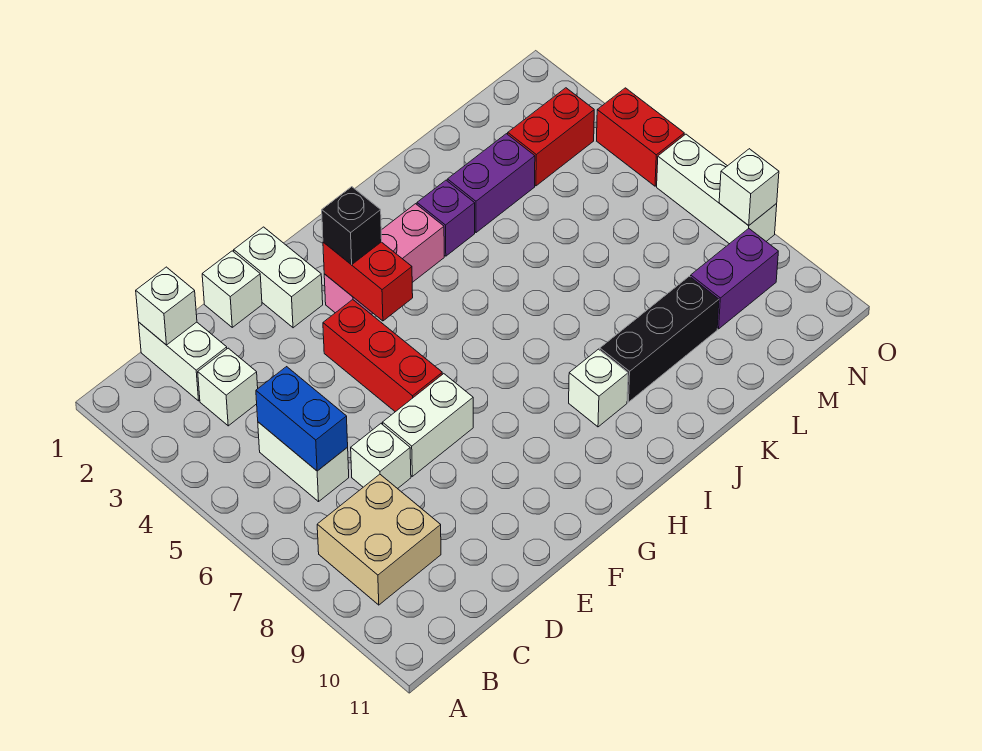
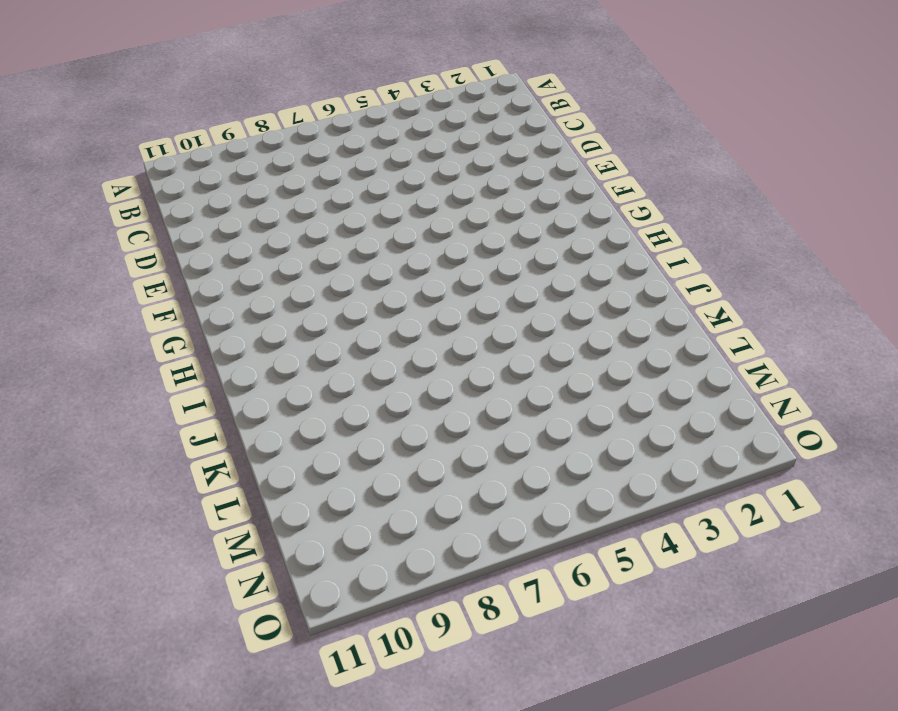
none -> tan brick B8:C9 level 1
none -> white brick C1:C2 level 1
none -> white brick C3 level 1

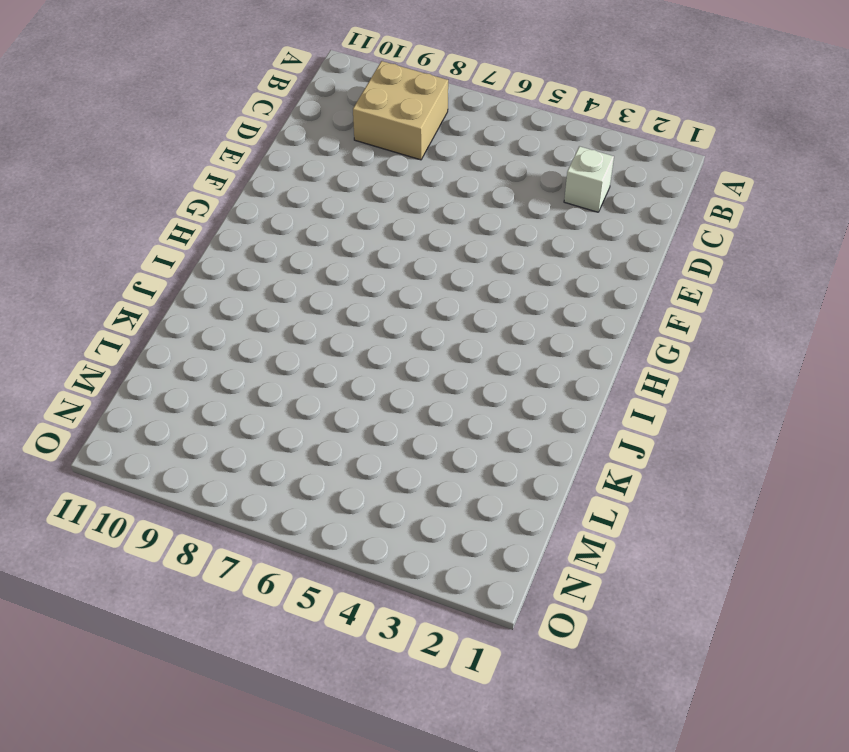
none -> white brick C1:C2 level 1
none -> white brick C5:C6 level 1
none -> white brick D7 level 1

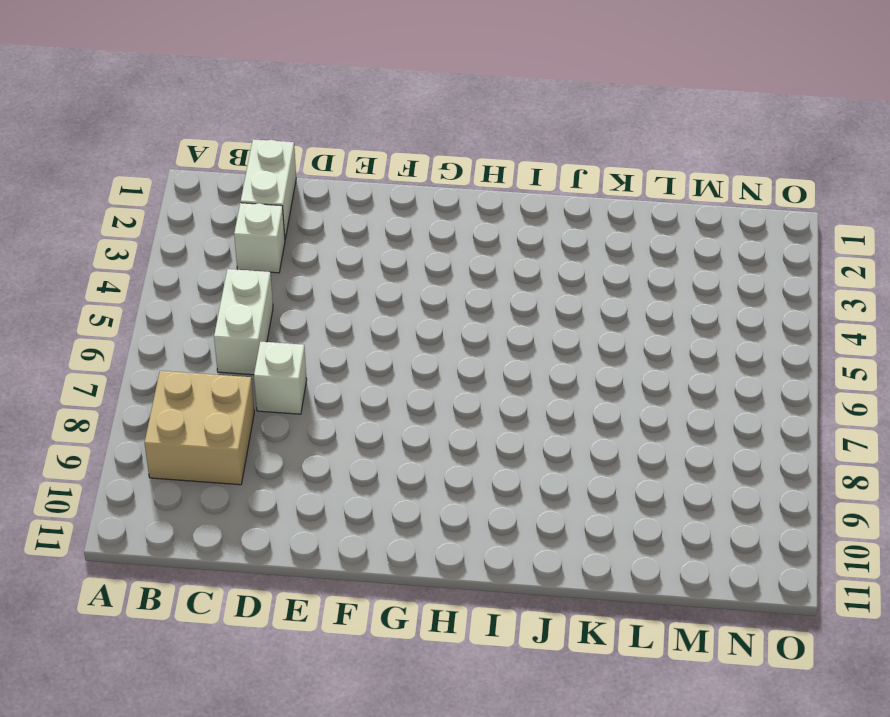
none -> white brick E1 level 1
none -> white brick E7:F7 level 1
none -> white brick F1:F2 level 1

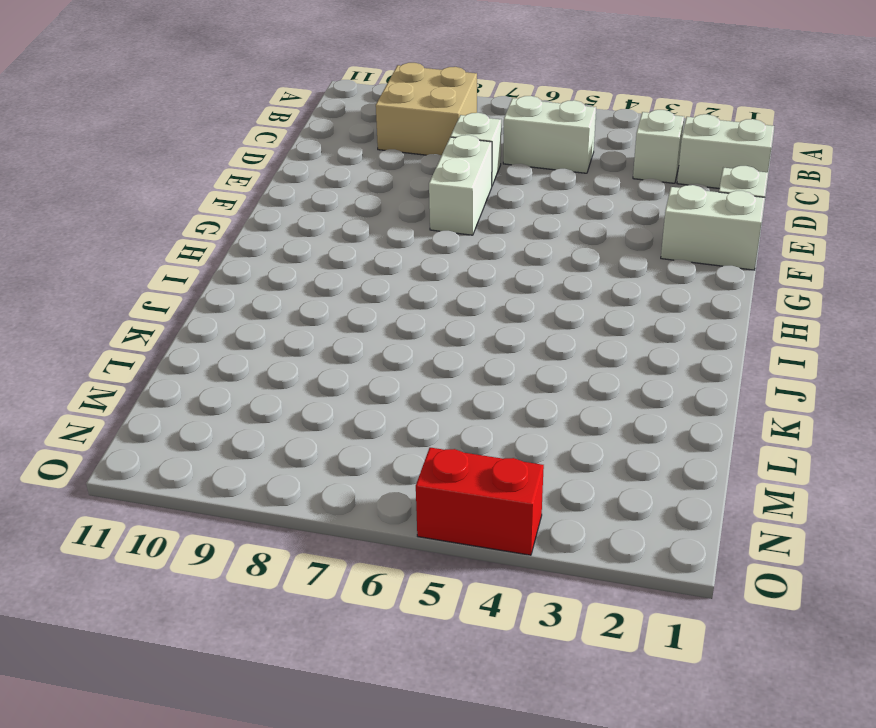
none -> red brick F4:F6 level 1
none -> pink brick G3:I3 level 1
none -> white brick I9 level 1

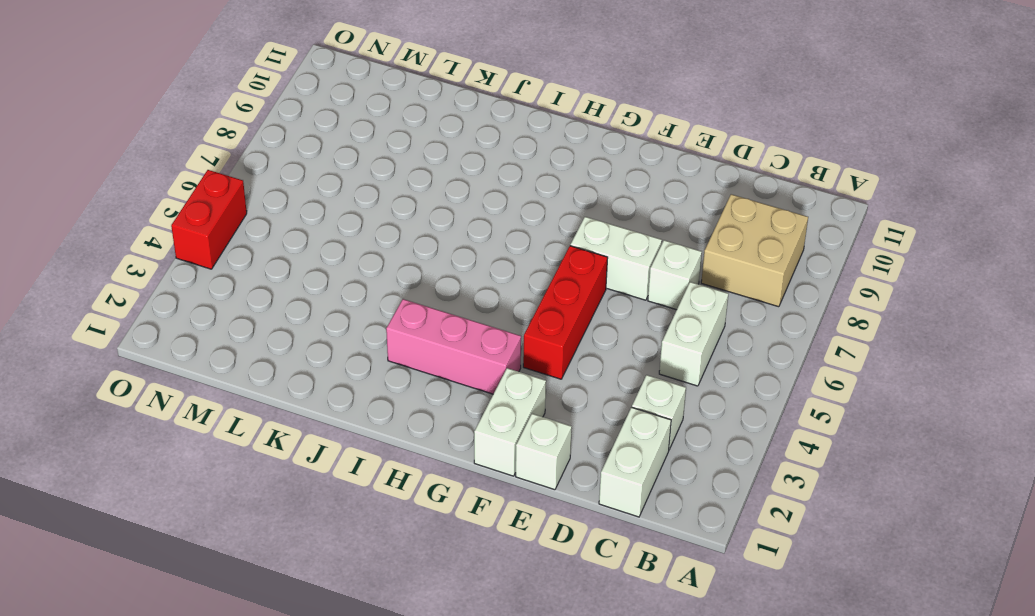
none -> white brick I9 level 1
none -> purple brick J3 level 1
none -> black brick J9:L9 level 1

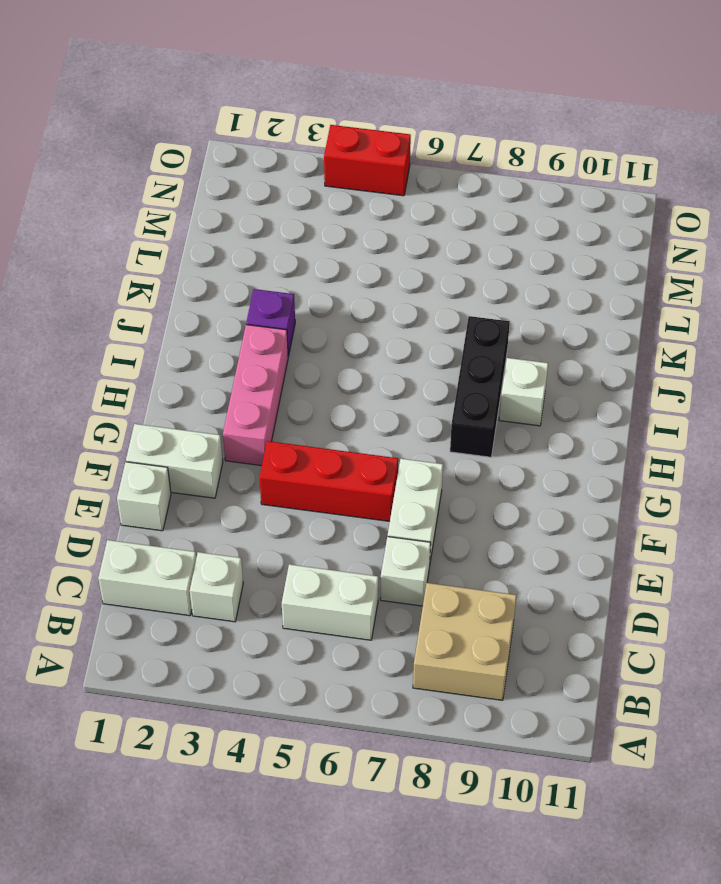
black brick H8:J8 level 1 -> black brick J9:L9 level 1
none -> purple brick K3:L3 level 1
none -> red brick M3:N3 level 1
none -> purple brick M9:N9 level 1

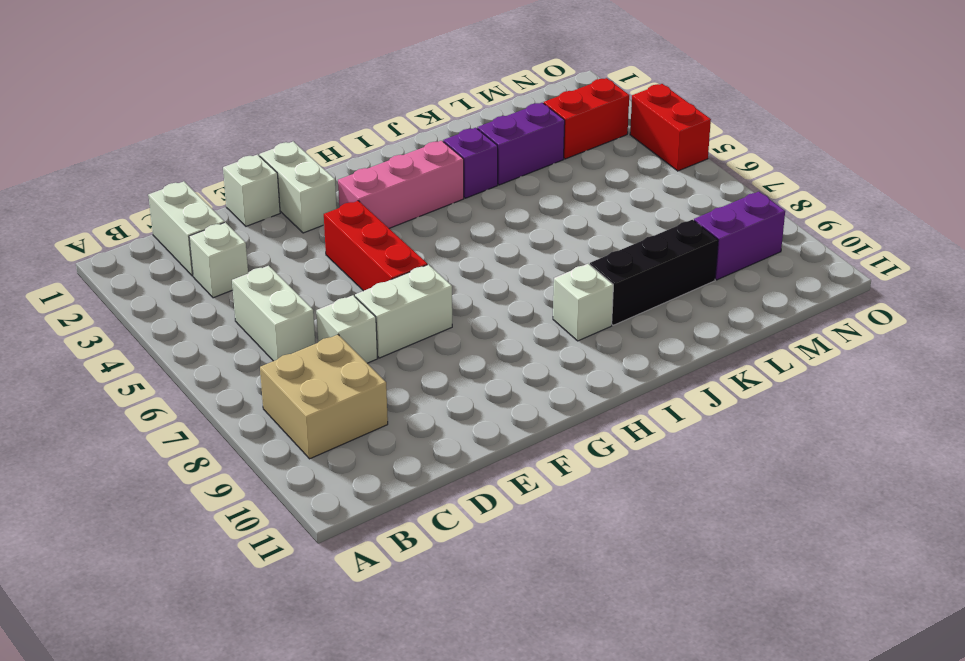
none -> white brick O6:O8 level 1
none -> white brick C1 level 2
none -> blue brick C5:C6 level 2

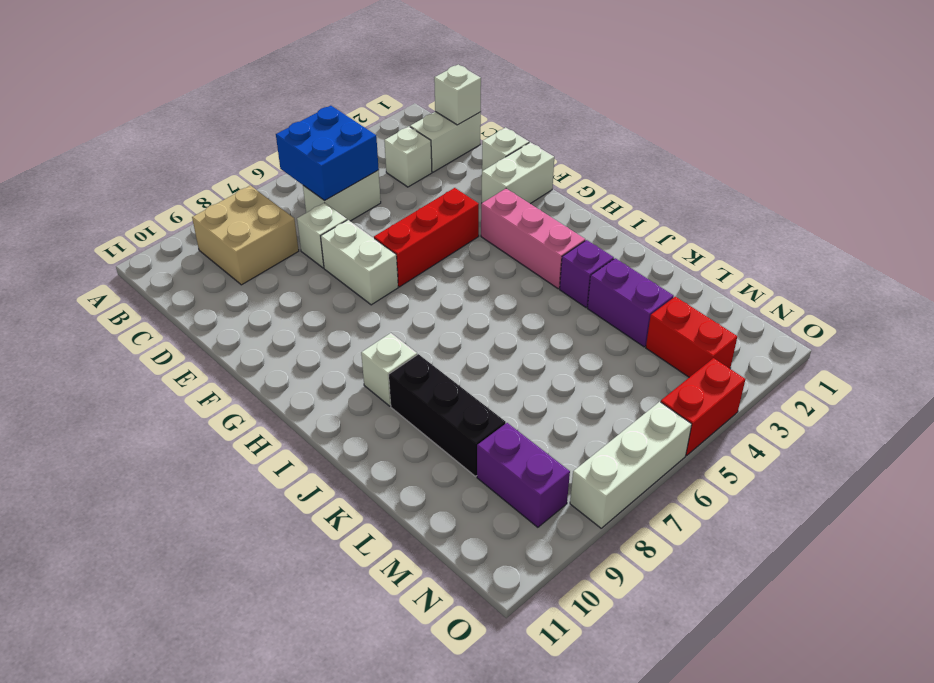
blue brick B5:C6 level 2 -> blue brick C5:C6 level 2
none -> red brick G3:G4 level 2
none -> white brick O8 level 2
none -> black brick G3 level 3

